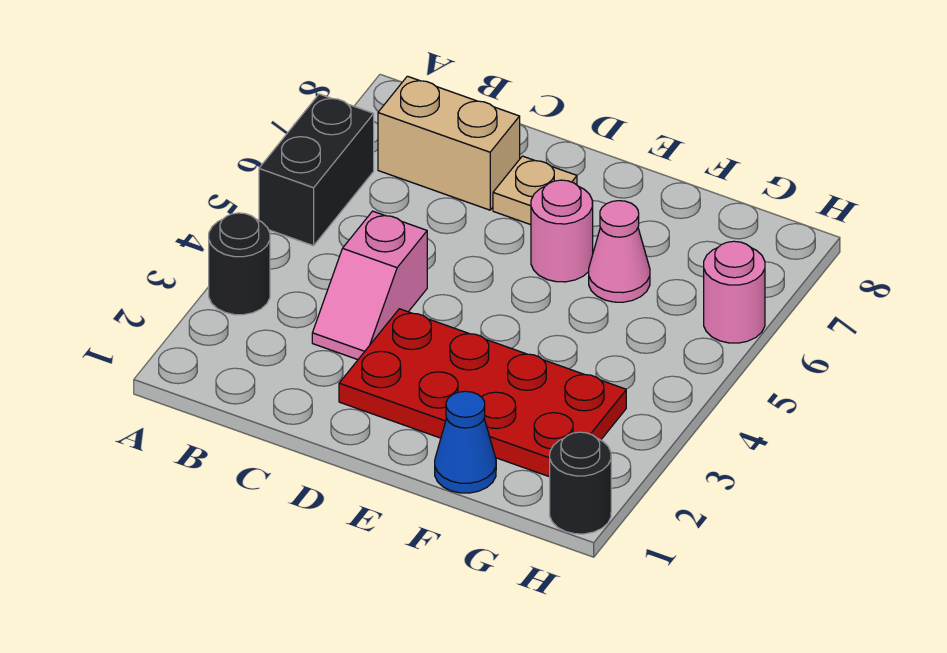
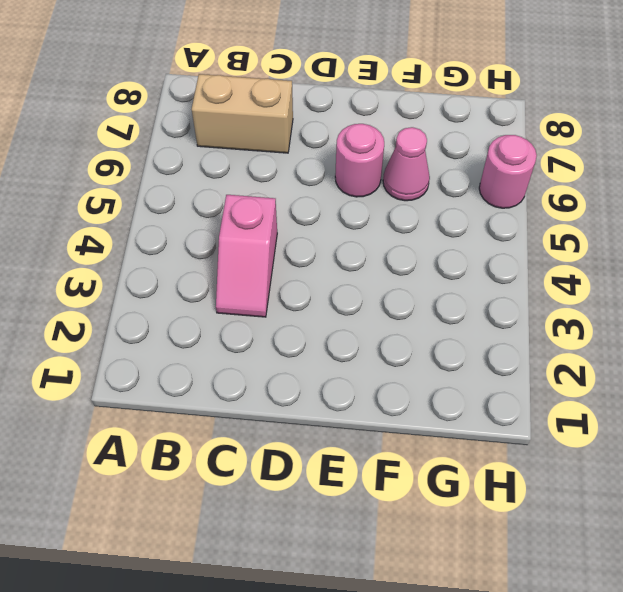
none -> black round brick A3 level 1
none -> black brick A5:A6 level 1

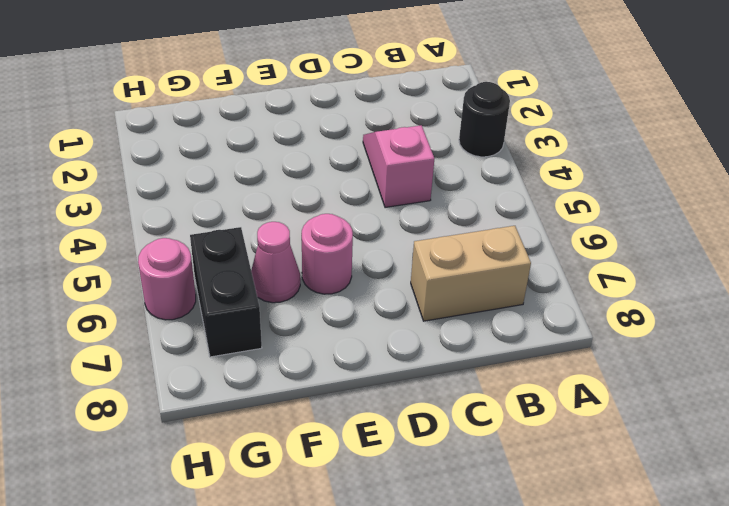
black brick G6:G7 level 1 -> black brick A5:A6 level 1
none -> red plate D2:G3 level 1
none -> tan plate D7 level 1

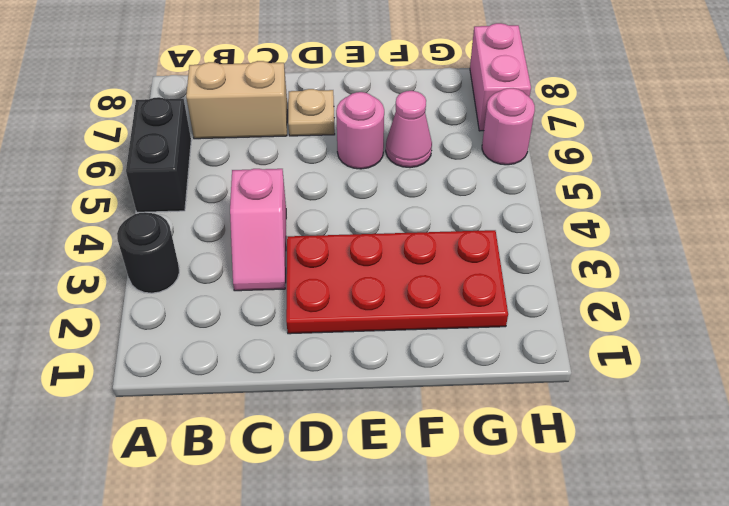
pink brick H7:H8 level 1 -> none
none -> blue cone F1 level 1
none -> black round brick H1 level 1

